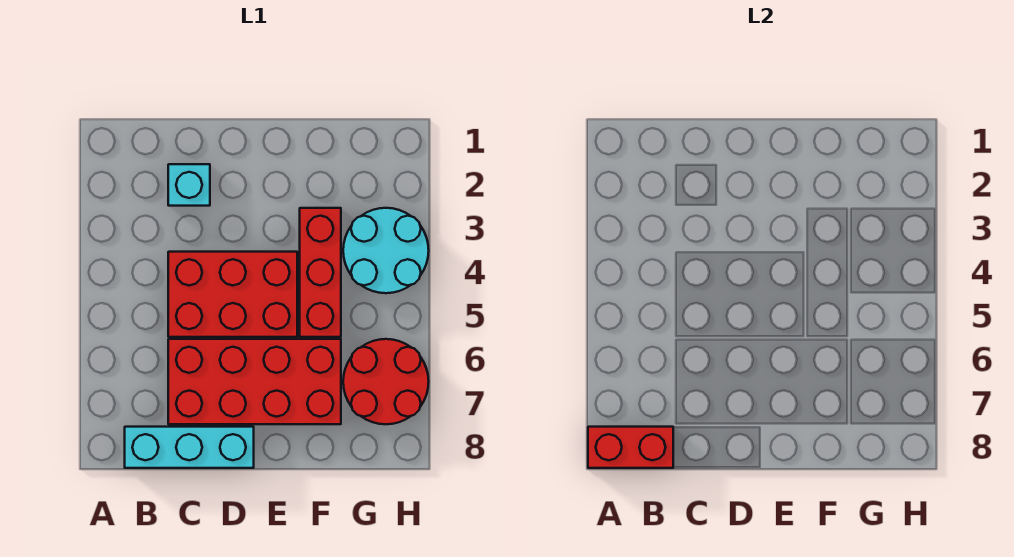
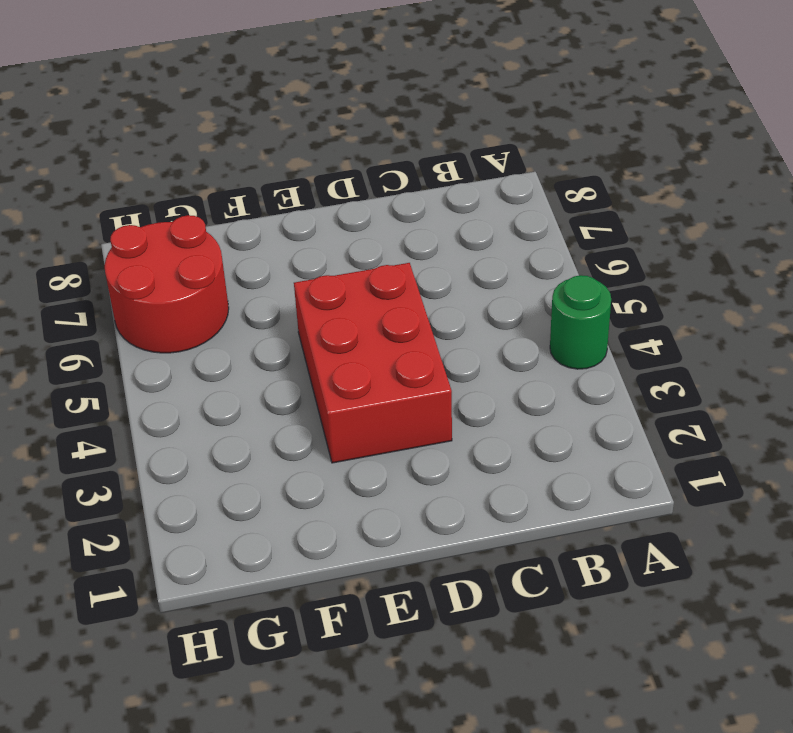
green round brick A4 level 1 -> none
red brick D3:E5 level 1 -> red brick C4:E5 level 1
none -> cyan brick B8:D8 level 1
none -> cyan brick C2 level 1

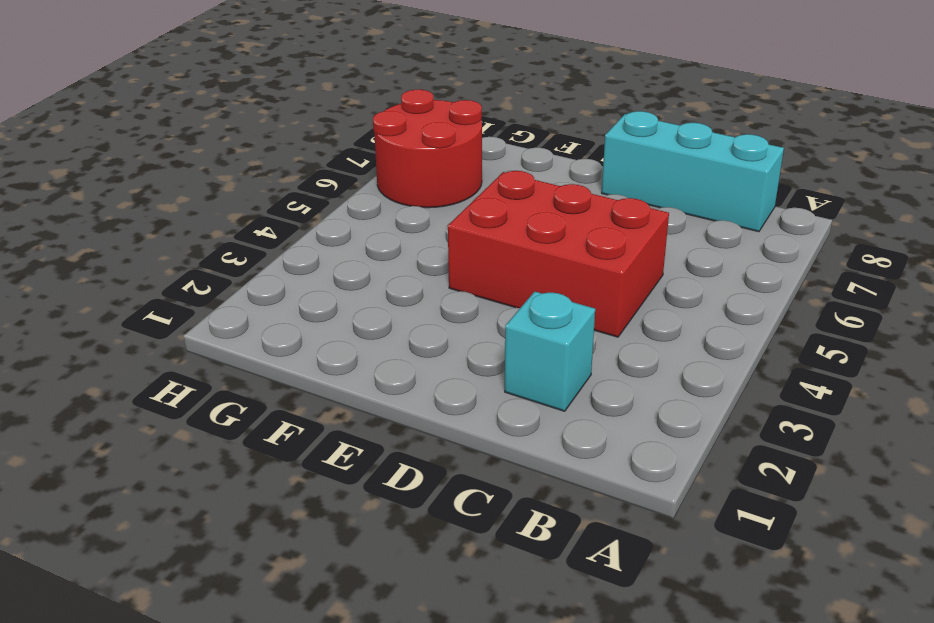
none -> red brick C6:F7 level 1
none -> red brick F3:F5 level 1

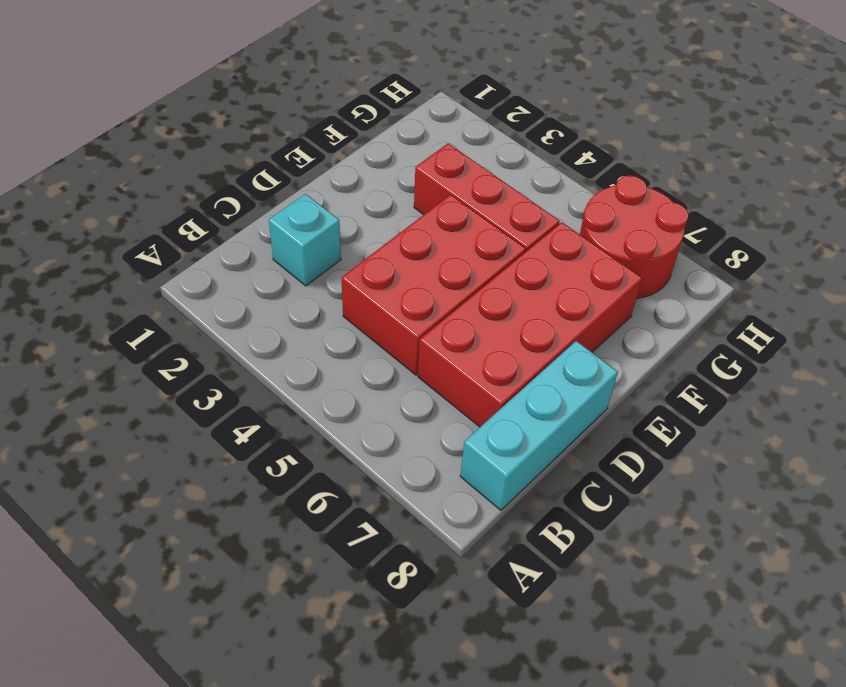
none -> cyan round brick G3:H4 level 1
none -> red brick A8:B8 level 2

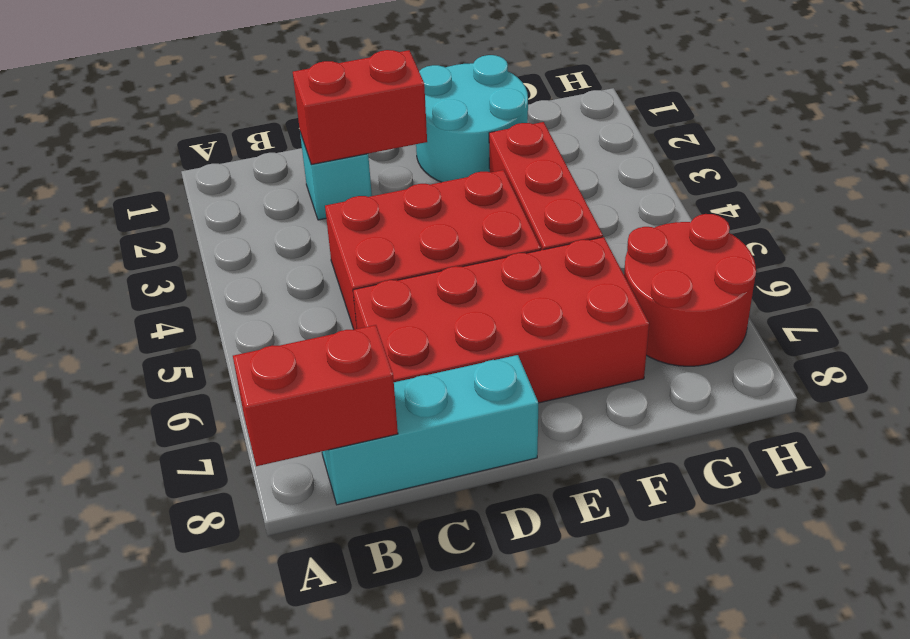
red brick C2:D2 level 2 -> none
cyan round brick E1:F2 level 1 -> cyan round brick G3:H4 level 1

